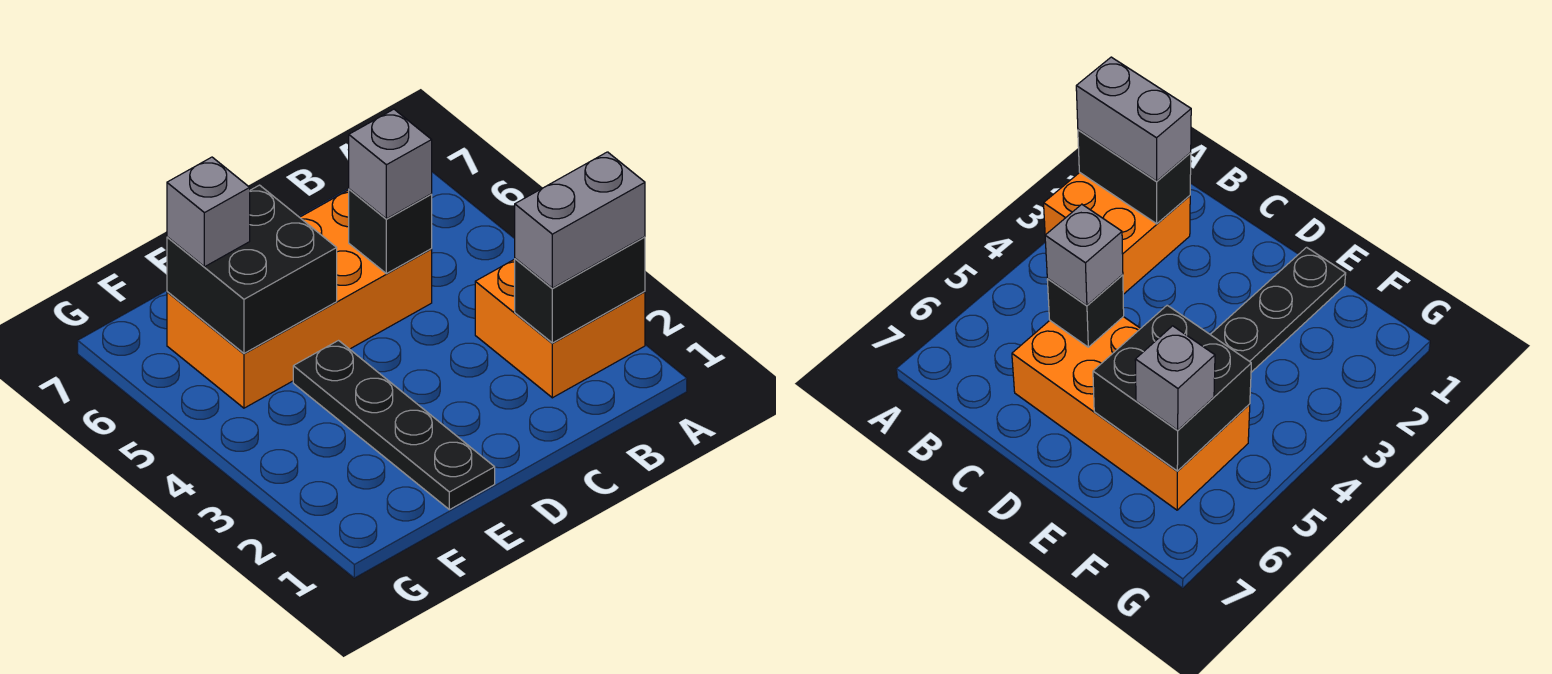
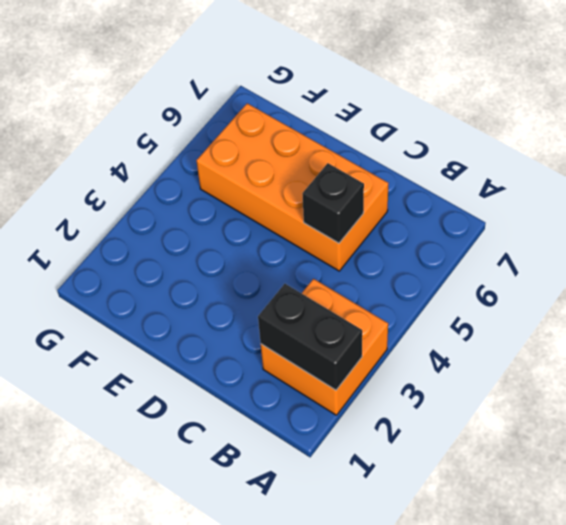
none -> black plate E1:E4 level 1
none -> black brick E5:F6 level 2

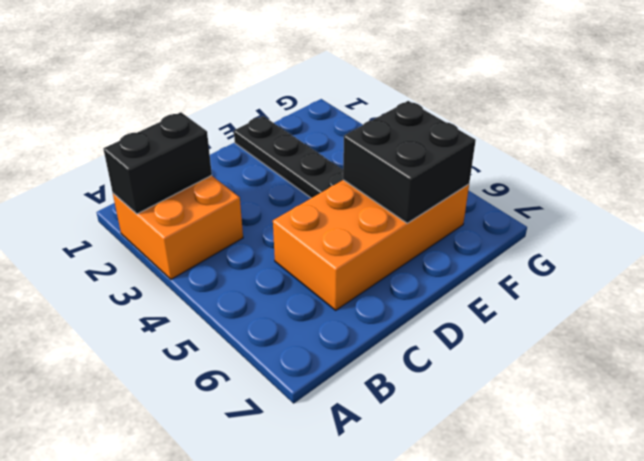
none -> black brick C5 level 2
none -> grey brick A2:B2 level 3

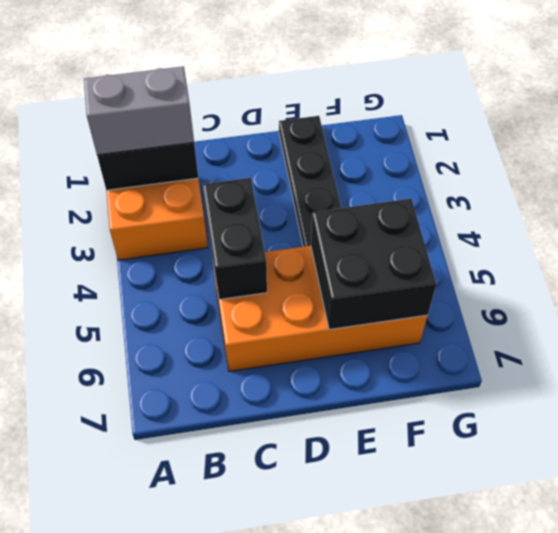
black brick C4:C5 level 2 -> black brick C5 level 2
none -> grey brick C5 level 3
none -> grey brick F6 level 3

